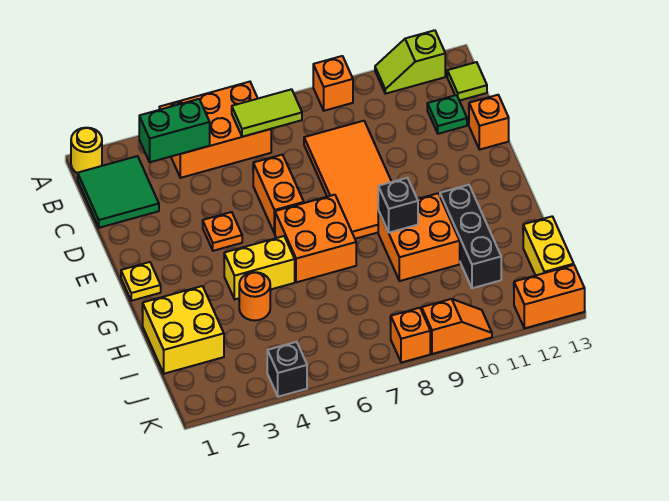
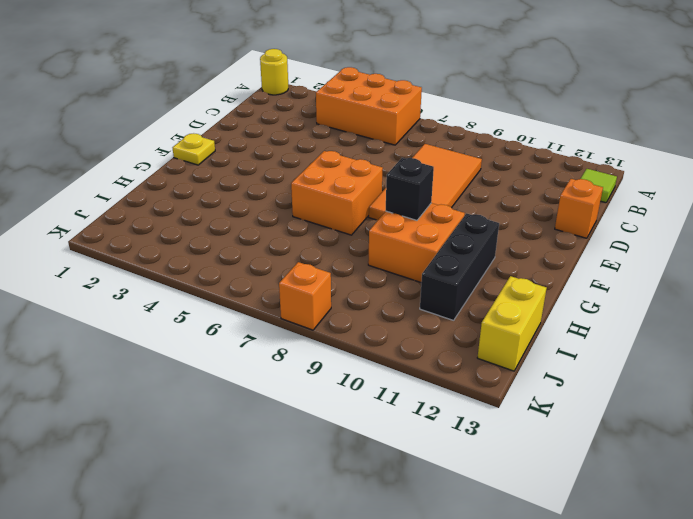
none -> orange brick A9 level 1
none -> lime slope A11:A12 level 1 top 12
none -> green tile B1:C2 level 1

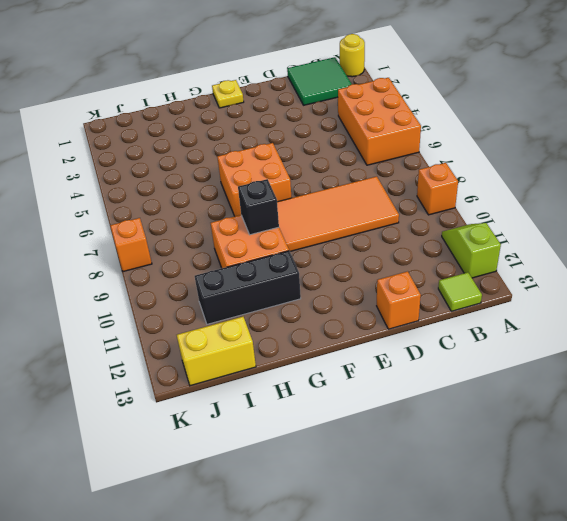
none -> green plate C12 level 1
none -> orange brick D6:E6 level 1
none -> orange plate E4 level 1

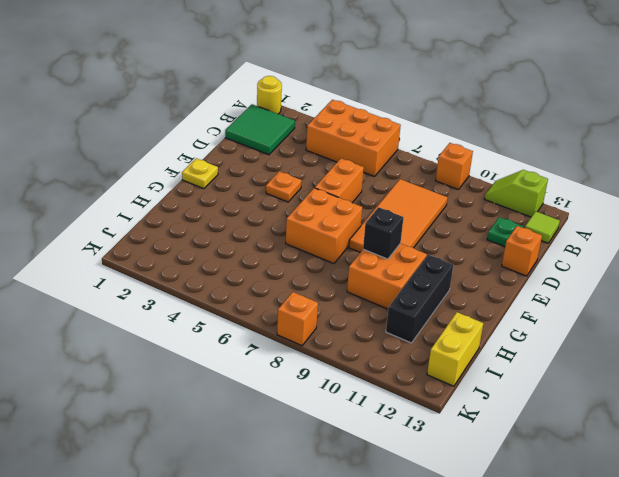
none -> yellow brick G4:G5 level 1
none -> yellow brick H1:I2 level 1
none -> orange round brick H4 level 1

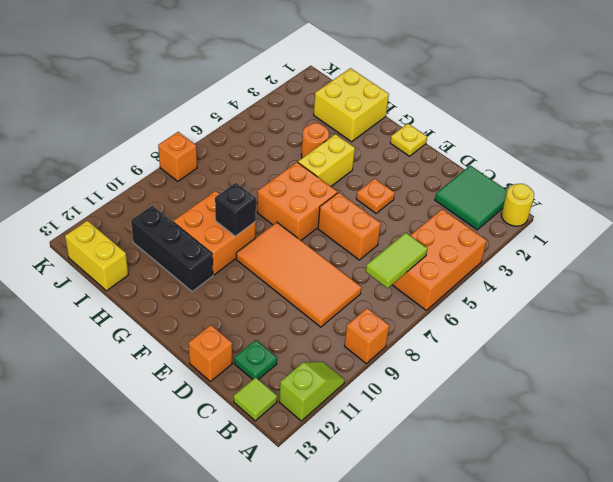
none -> black brick K4 level 1
none -> orange slope K9:K10 level 1 top 9
none -> orange brick K12:K13 level 1

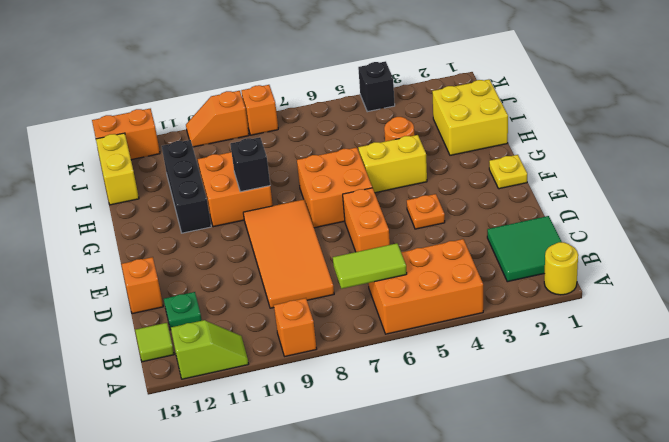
none -> green brick B3:B4 level 2

